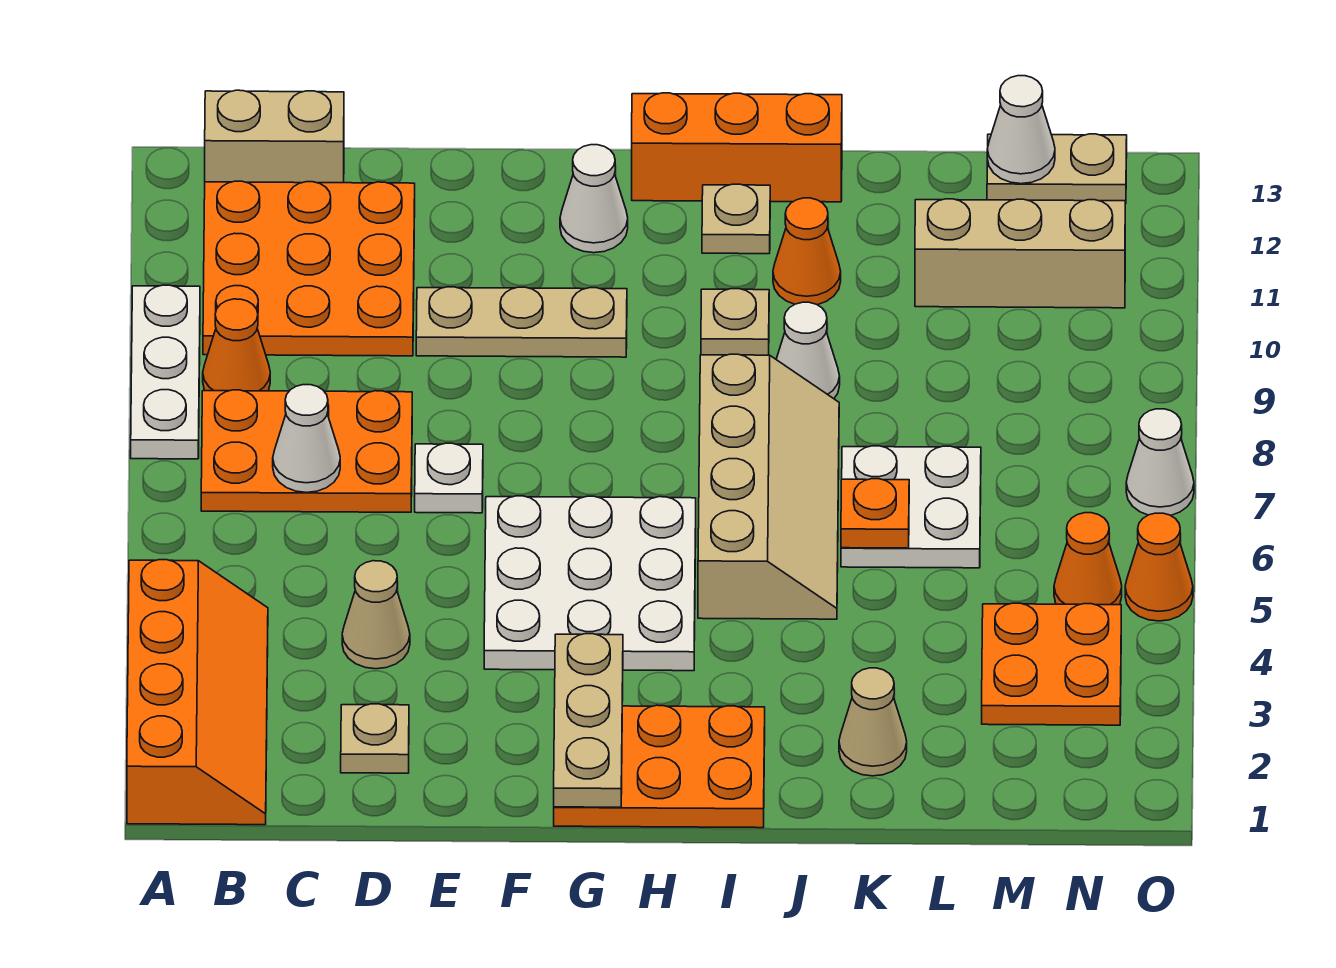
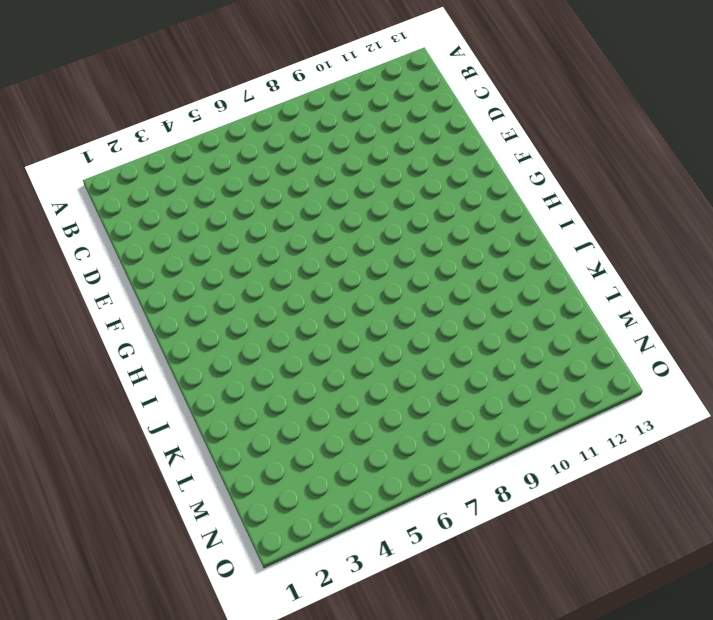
none -> orange slope A1:B4 level 1 top A
none -> white plate A8:A10 level 1
none -> orange plate B7:D8 level 1
none -> orange cone B9 level 1

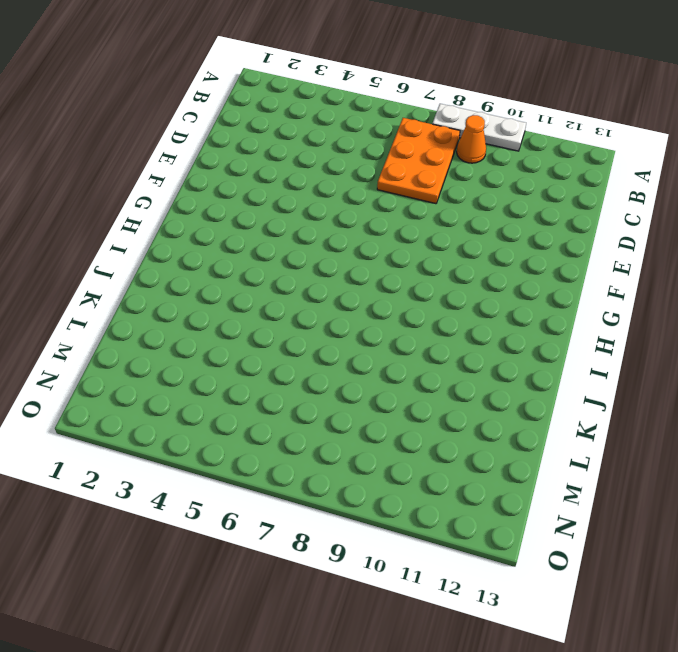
none -> orange slope A1:B4 level 1 top A
none -> orange plate B10:D12 level 1
none -> tan brick B13:C13 level 1
none -> tan plate D2 level 1

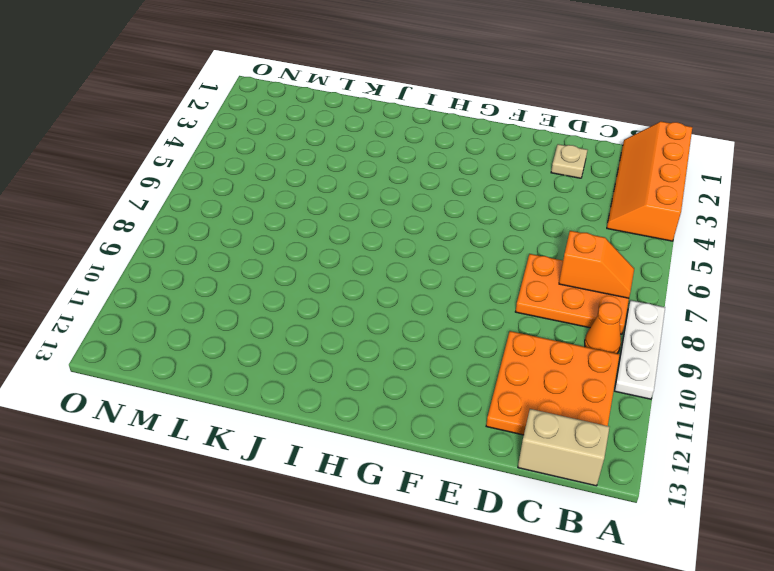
orange slope B7:C7 level 2 top C -> white cone C7 level 2
none -> tan cone D4 level 1
none -> white plate E7 level 1
none -> tan plate E10:G10 level 1
none -> white plate F4:H6 level 1

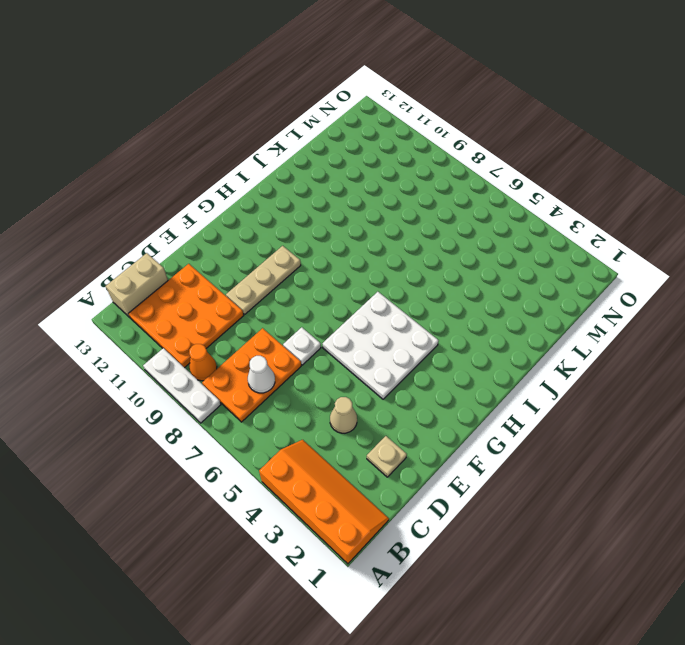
none -> orange plate G1:I2 level 1
none -> white cone G12 level 1
none -> orange brick H13:J13 level 1
none -> tan slope I5:J8 level 1 top I

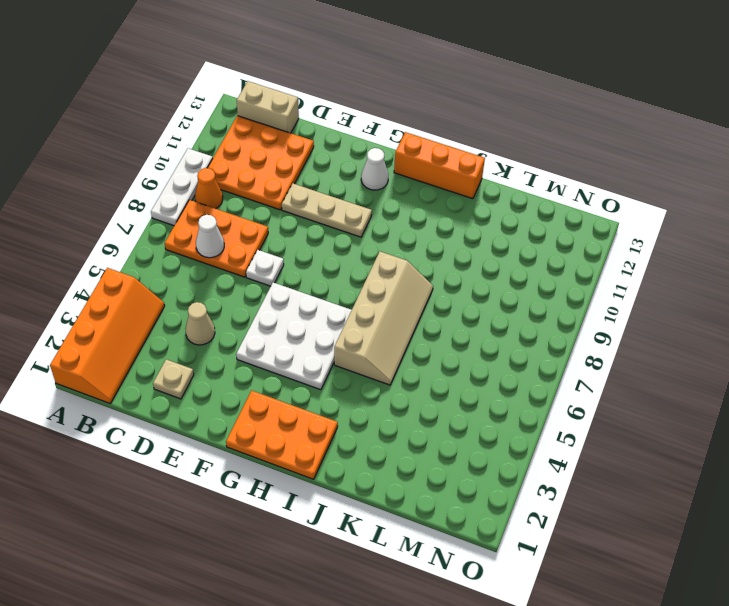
none -> tan plate I10 level 1
none -> tan plate I12 level 1
none -> white cone J9 level 1
none -> orange cone J11 level 1

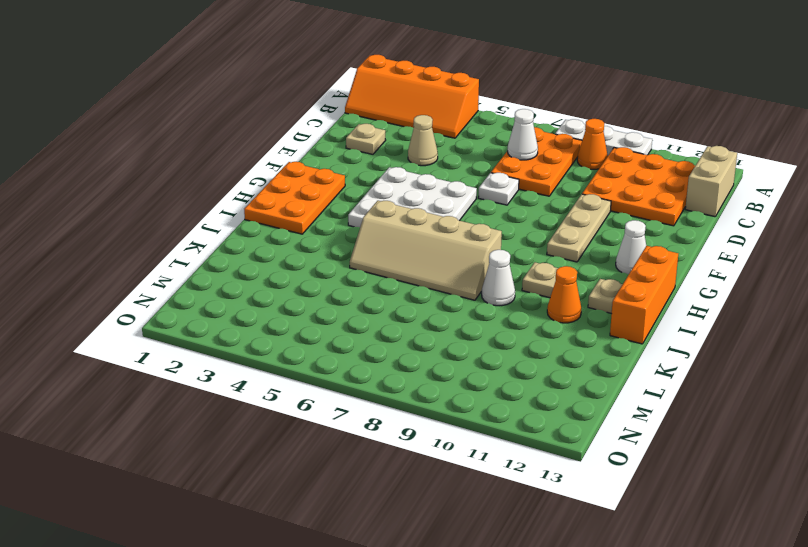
none -> tan cone K2 level 1
none -> white plate K6:L7 level 1
none -> tan brick L11:N11 level 1
none -> orange plate M3:N4 level 1

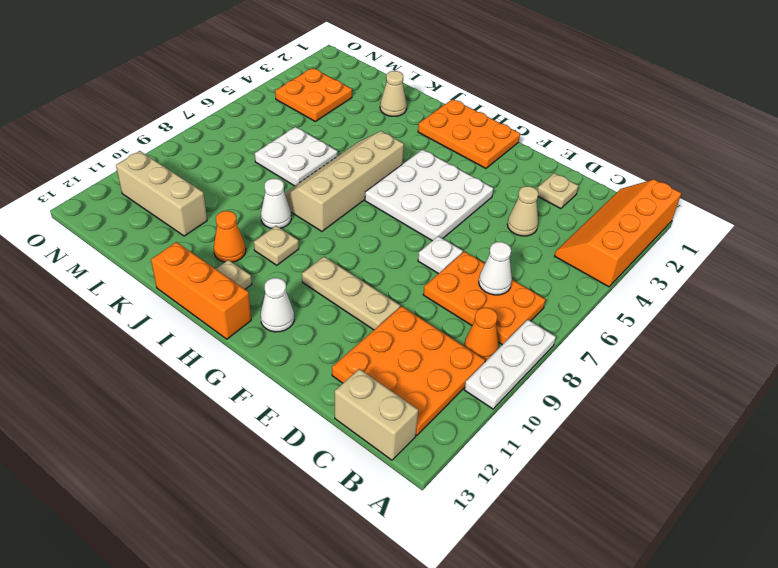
none -> tan plate M13:N13 level 1
none -> orange cone N5 level 1
none -> orange cone O5 level 1
none -> white cone O7 level 1

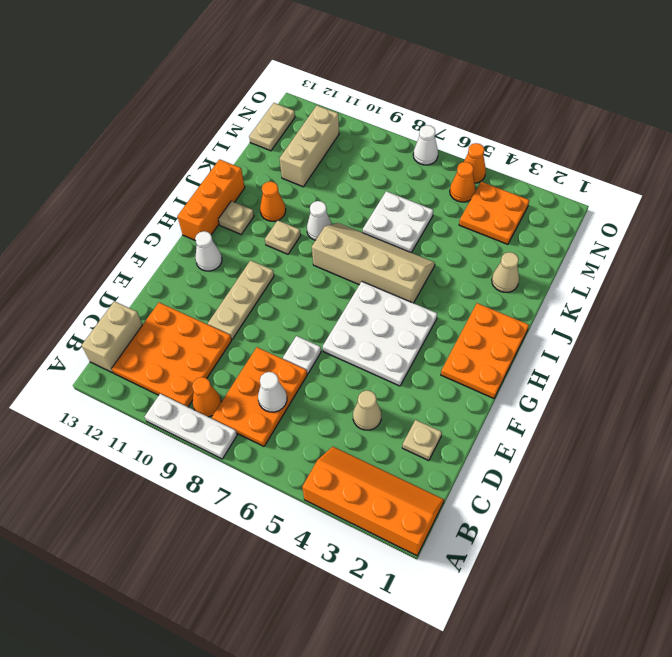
none -> tan plate G1:G3 level 2
none -> orange plate K6 level 2
none -> white cone M13 level 2

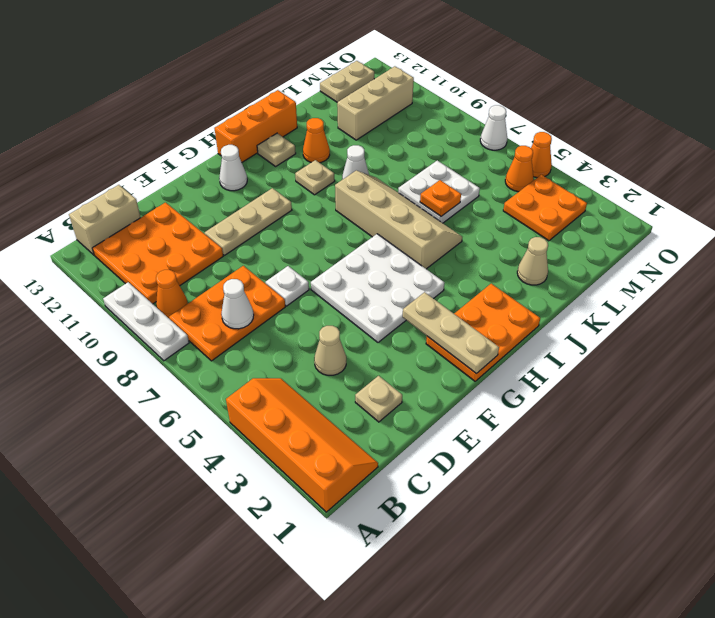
none -> white cone M13 level 2

